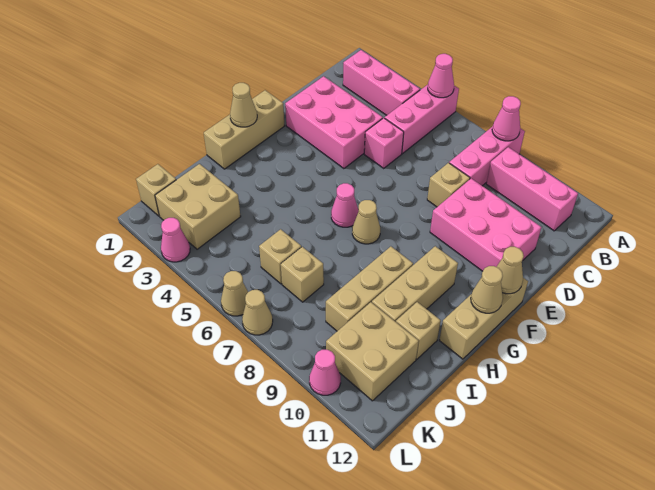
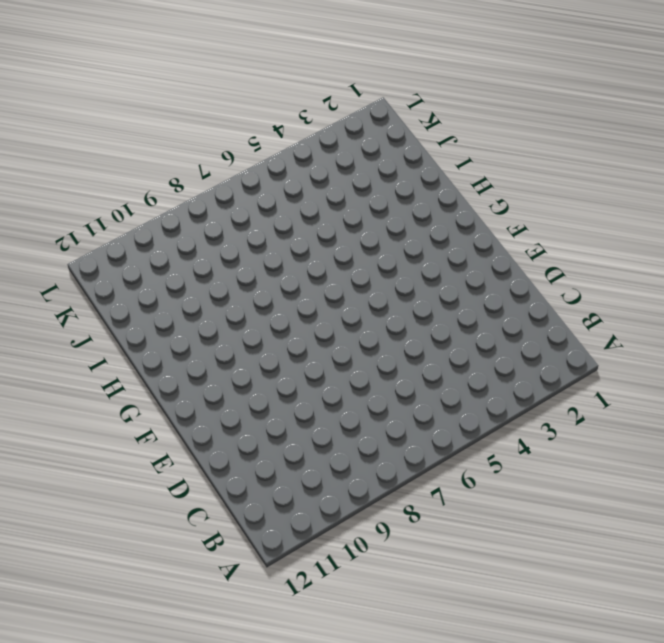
none -> pink brick A5:C5 level 1
none -> pink brick A8:C8 level 1
none -> pink brick B2:B4 level 1

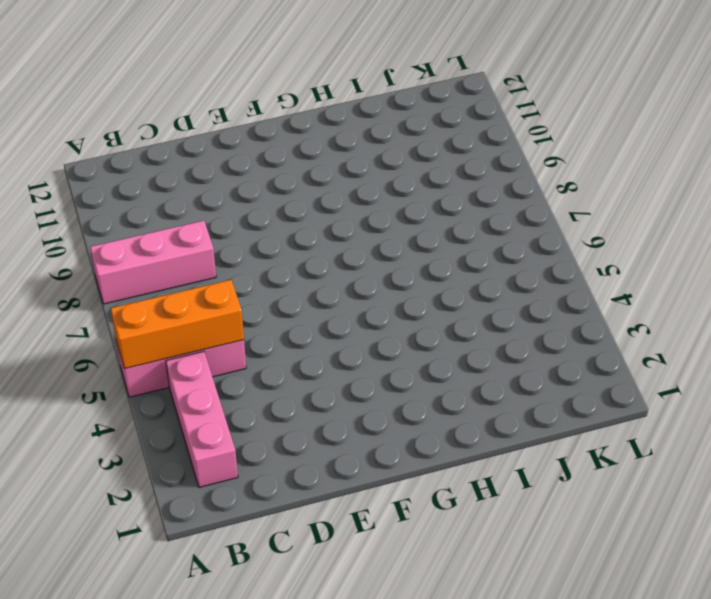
orange brick A5:C5 level 2 -> pink cone A5 level 2
none -> pink brick B9:B11 level 1
none -> pink brick D2:E4 level 1
none -> pink brick D5 level 1

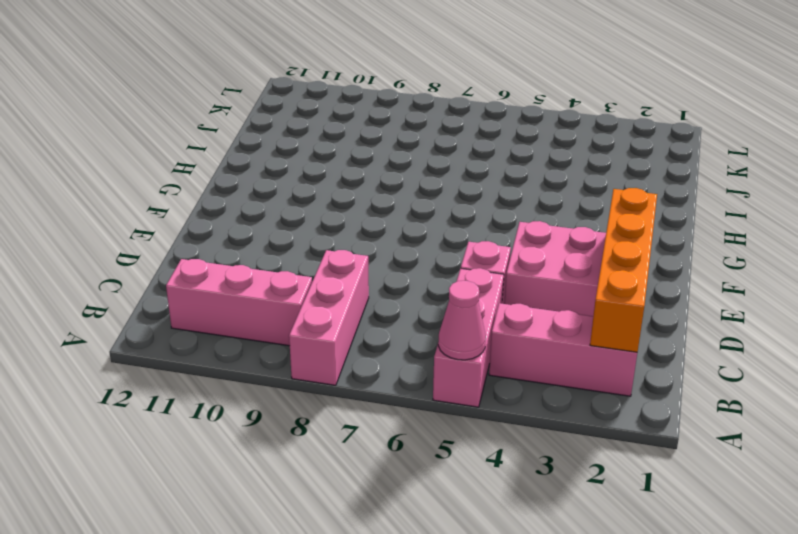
orange brick B2:E2 level 2 -> none
none -> tan brick D8 level 1
none -> pink brick D9:E11 level 1
none -> tan brick F1:H1 level 1

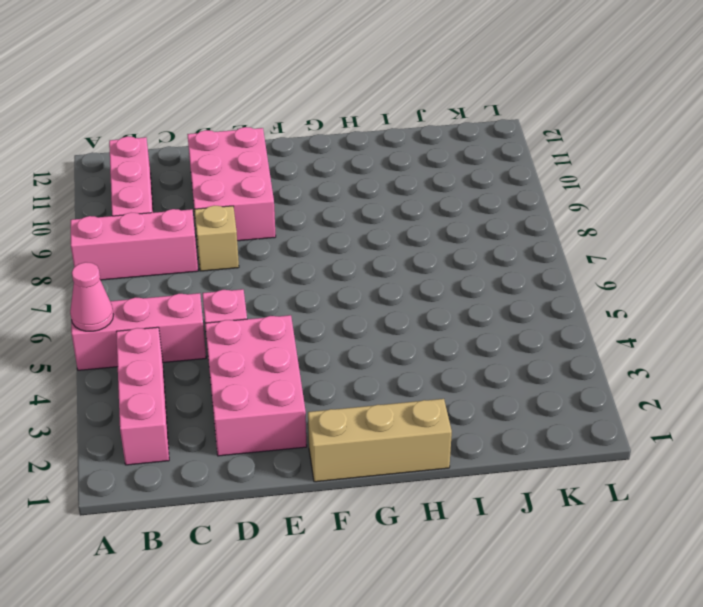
none -> tan brick F12:H12 level 1
none -> pink cone G6 level 1
none -> tan cone G7 level 1

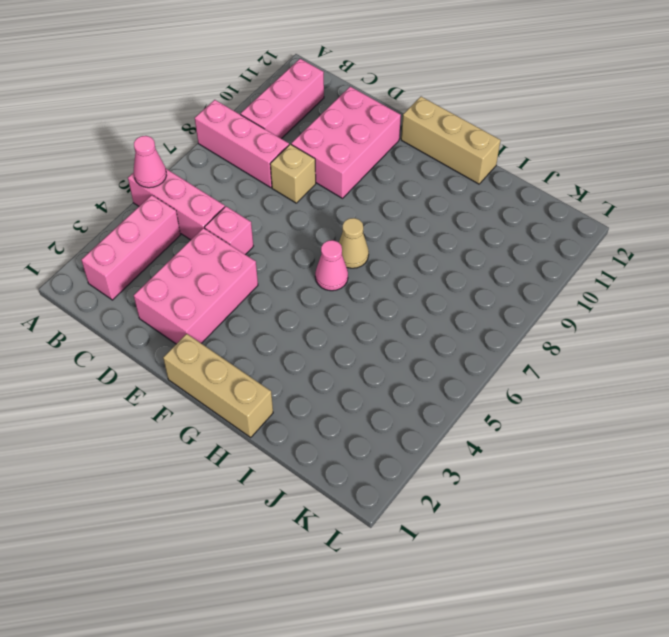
none -> tan brick G10:I10 level 1
none -> tan brick H9:J9 level 1
none -> tan brick I11 level 1

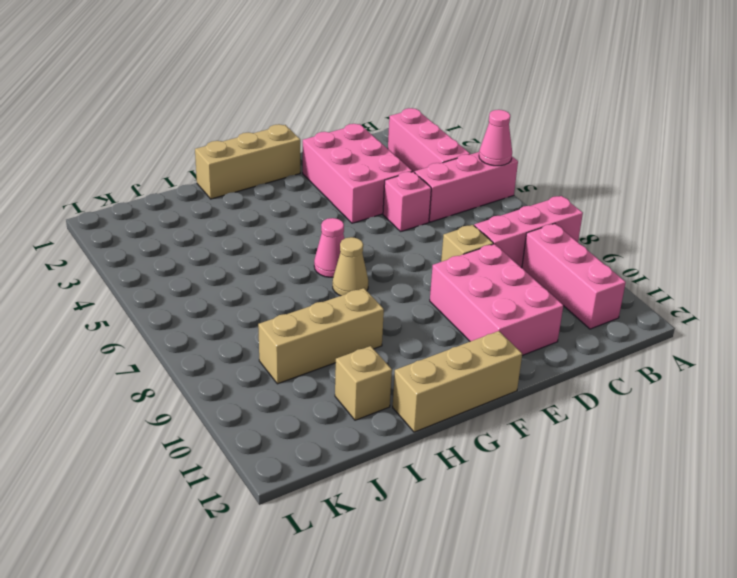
none -> tan brick G10:I10 level 1
none -> tan brick J2:K3 level 1
none -> tan brick J6 level 1

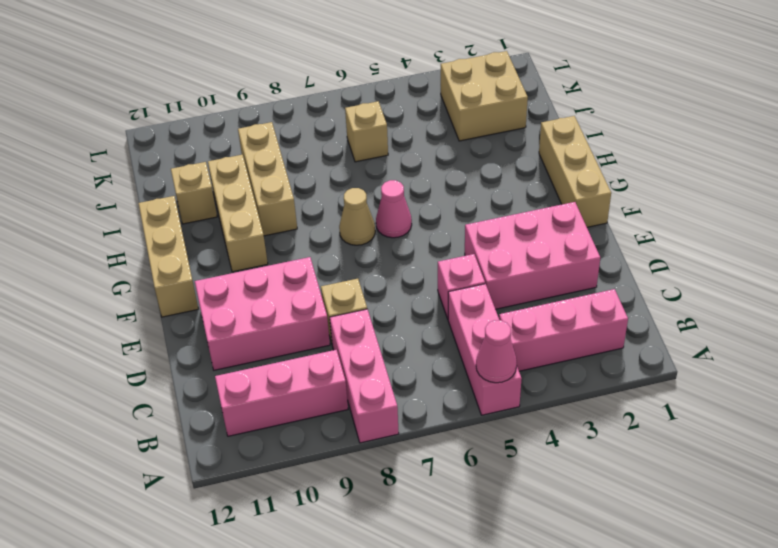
none -> tan brick J7 level 1
none -> tan brick J10:K11 level 1
none -> tan brick K1 level 1

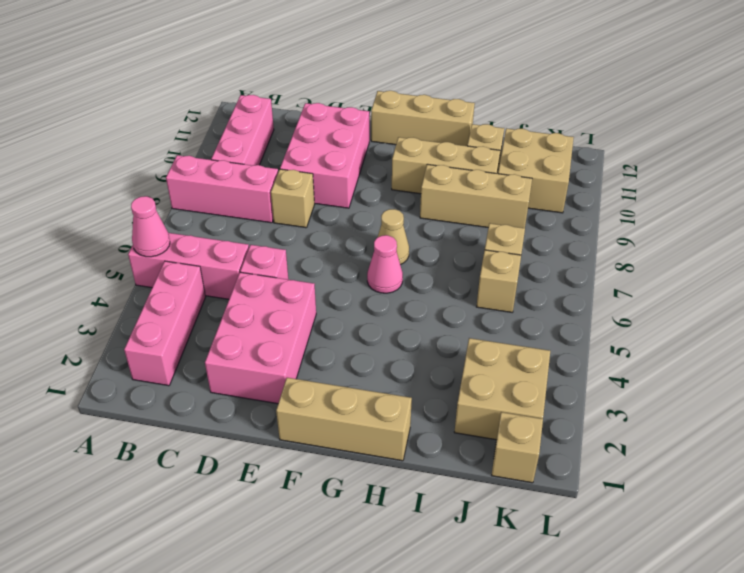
none -> pink cone L3 level 1
none -> tan cone L6 level 1
none -> tan cone L7 level 1

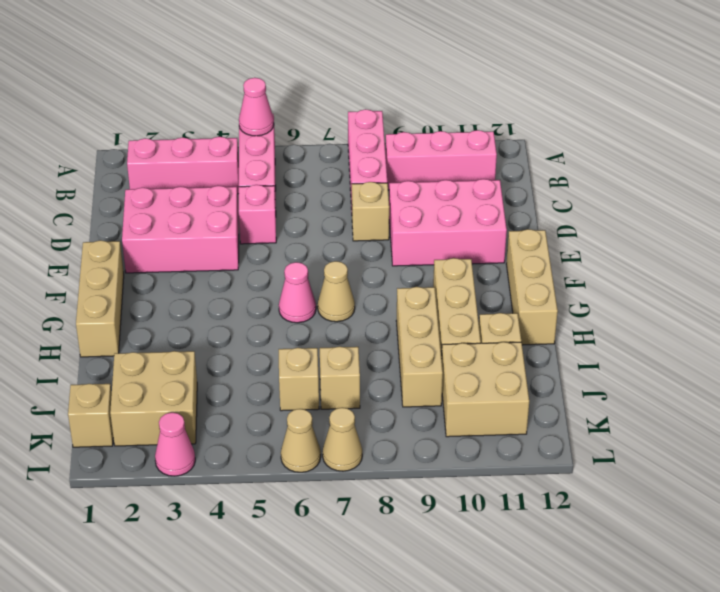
none -> pink cone L10 level 1
none -> pink cone A8 level 2
none -> tan cone F12 level 2

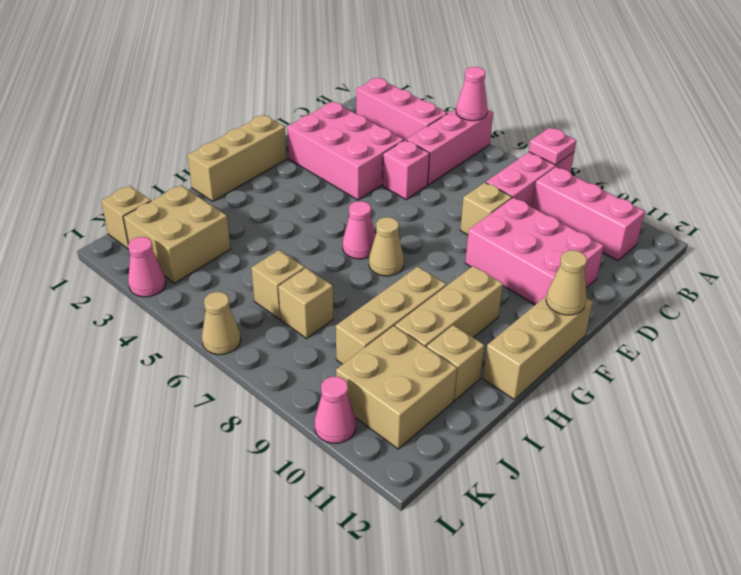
pink plate A8 level 2 -> pink cone A8 level 2
none -> tan cone L7 level 1
none -> tan cone G1 level 2
none -> tan cone G12 level 2

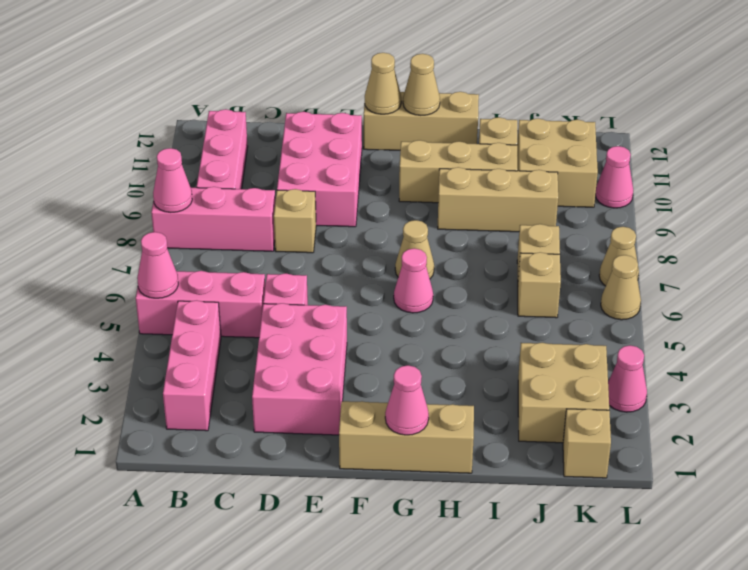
pink cone G1 level 2 -> tan cone G1 level 2

